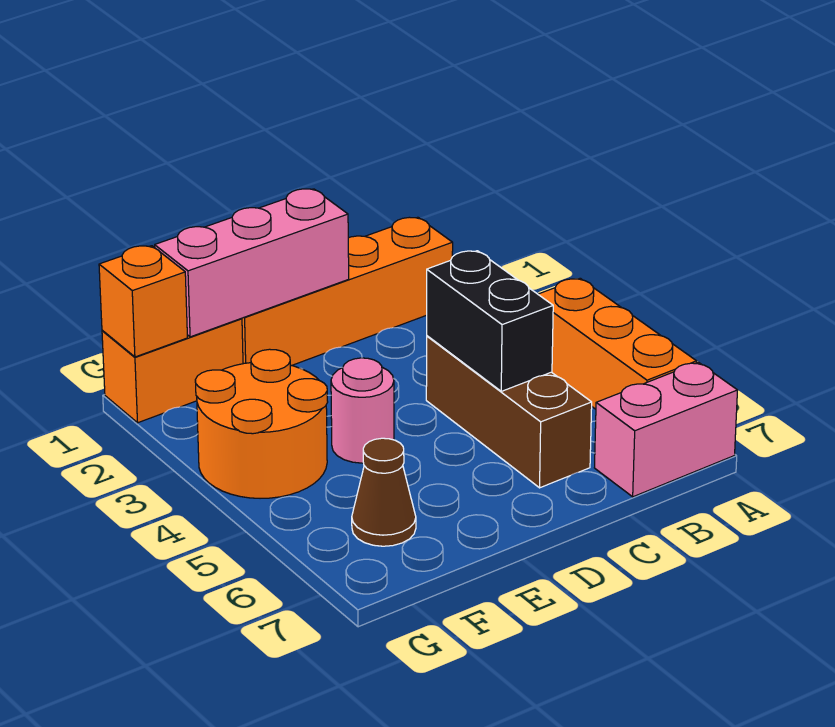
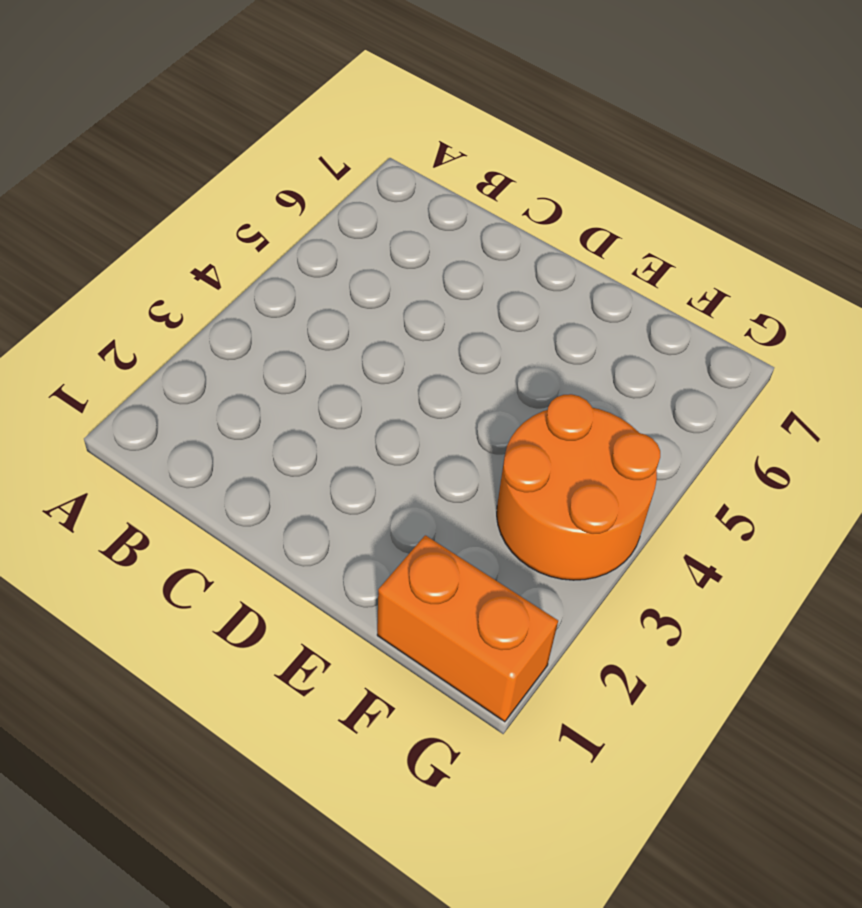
none -> orange brick A4:A6 level 1
none -> pink brick A7:B7 level 1

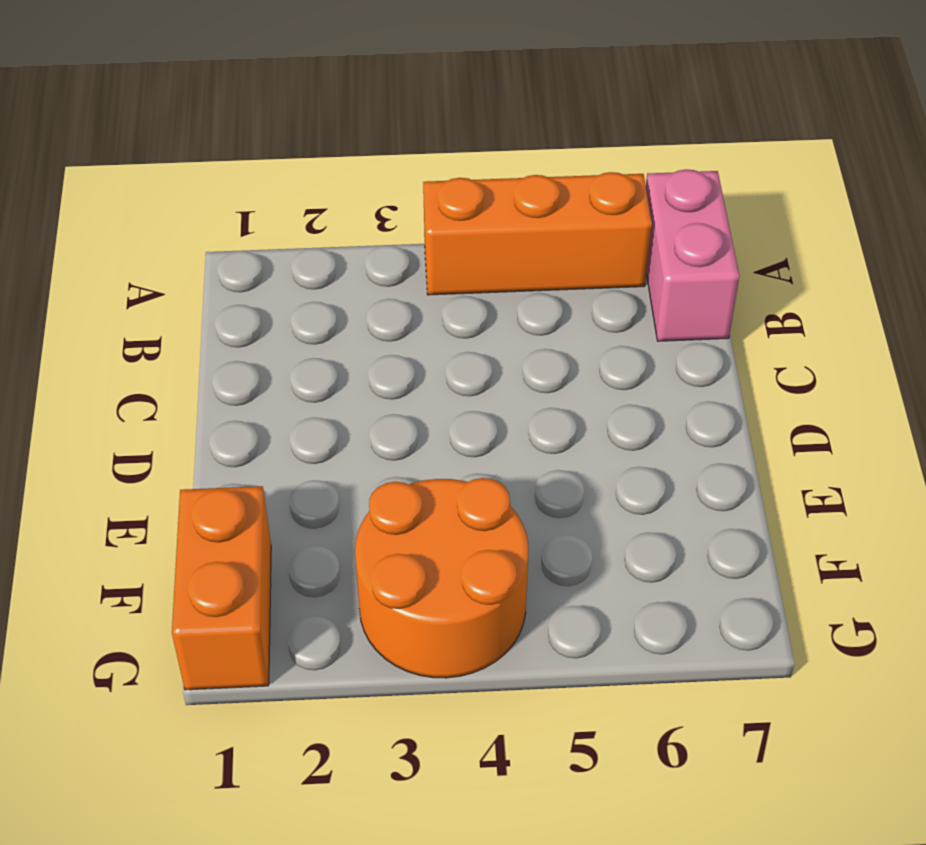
none -> orange brick B1:E1 level 1
none -> brown brick C4:C6 level 1

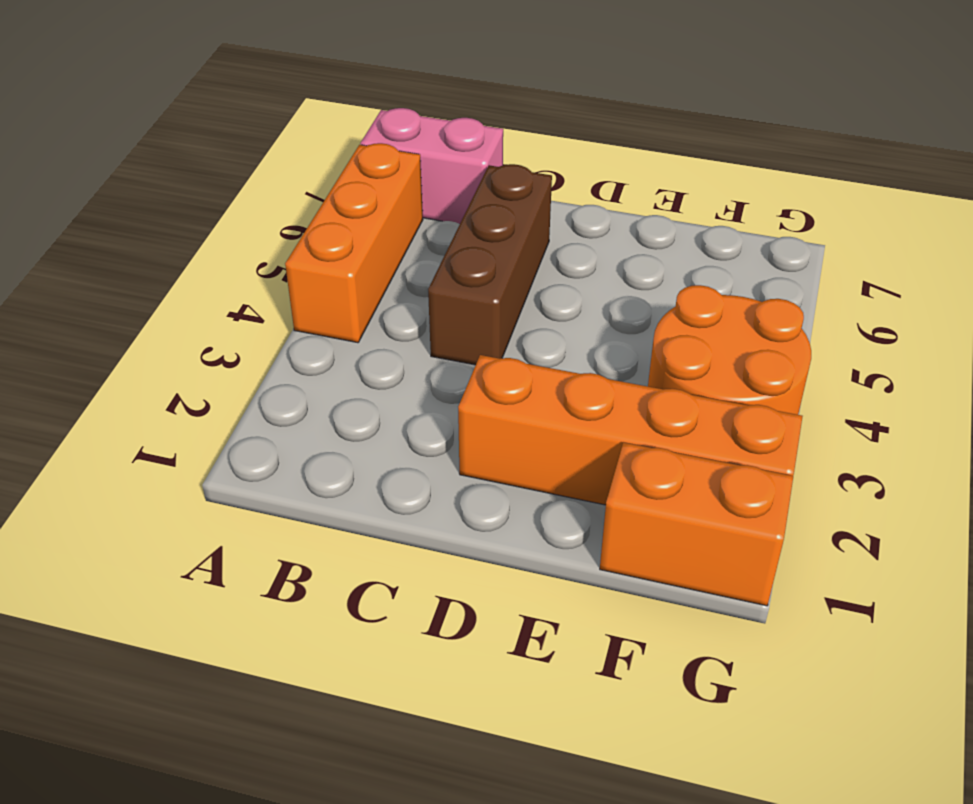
orange brick D2:G2 level 1 -> orange brick B1:E1 level 1
none -> pink round brick E4 level 1
none -> brown cone F6 level 1

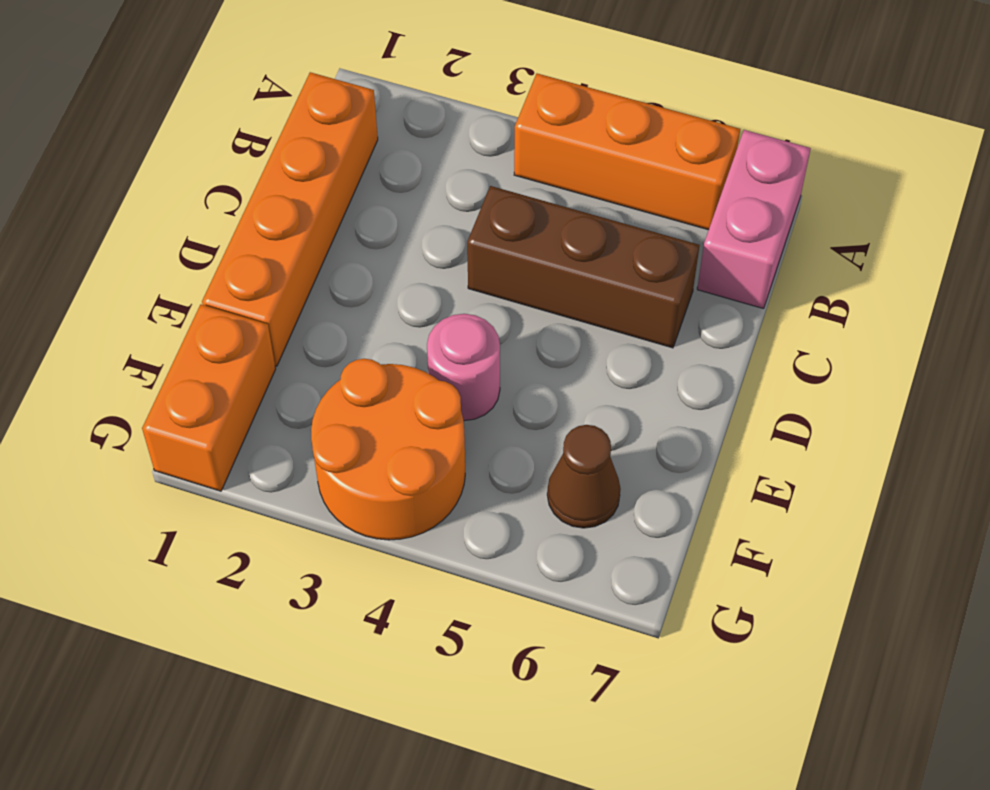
none -> black brick C4:C5 level 2
none -> pink brick D1:F1 level 2

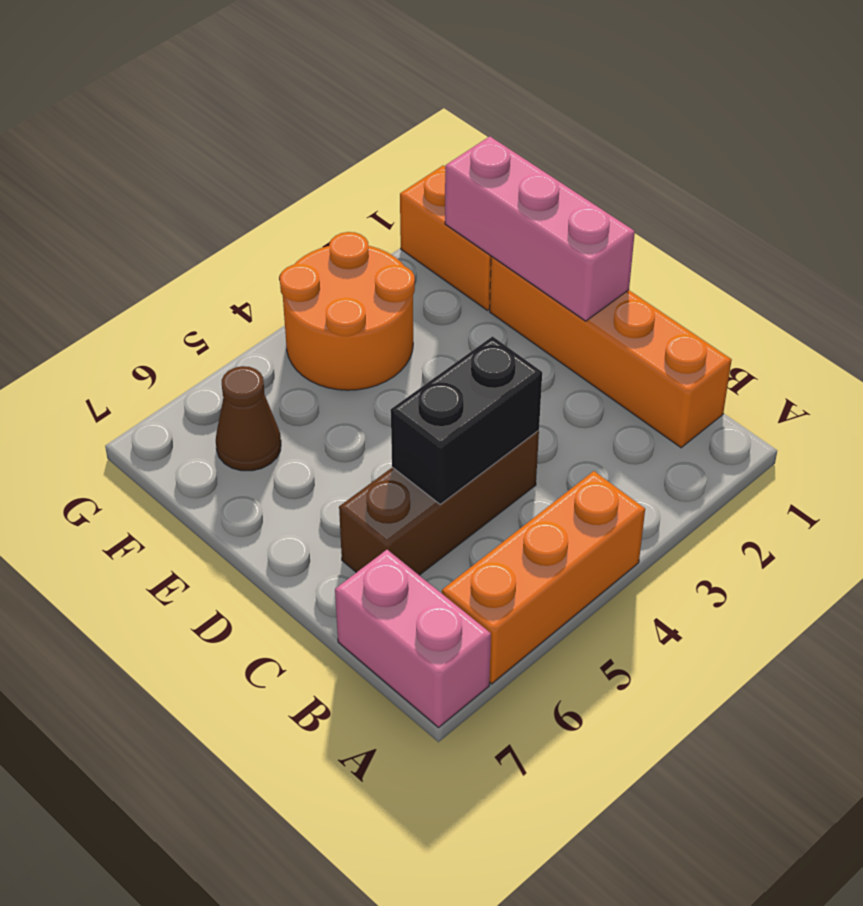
none -> pink round brick E4 level 1
none -> orange brick G1 level 2

